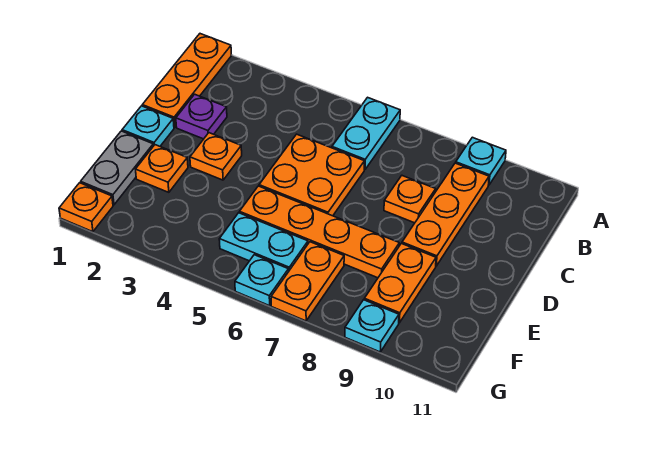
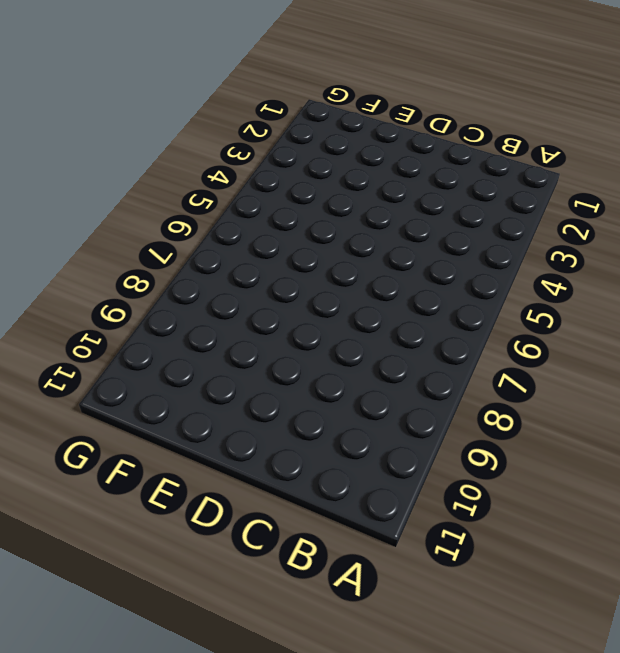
none -> orange plate A1:C1 level 1
none -> cyan plate A6:B6 level 1
none -> cyan plate A9 level 1

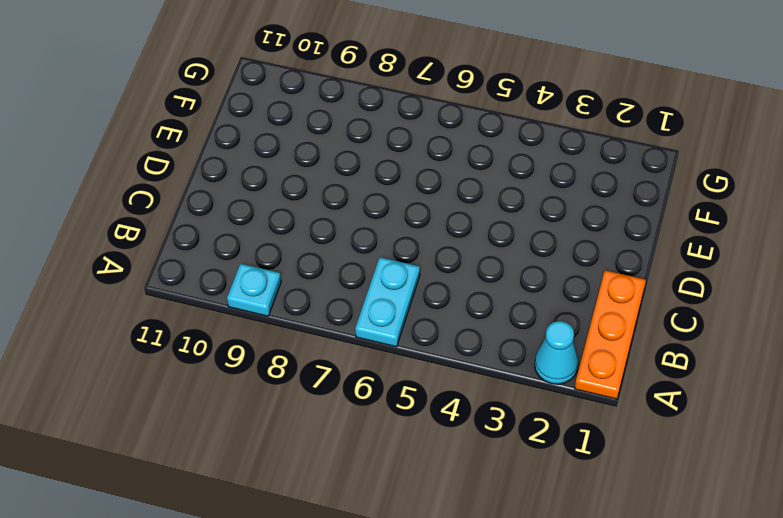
cyan cone A2 level 1 -> none
none -> orange plate B9:D9 level 1
none -> purple plate C2 level 1
none -> orange plate C5:D6 level 1

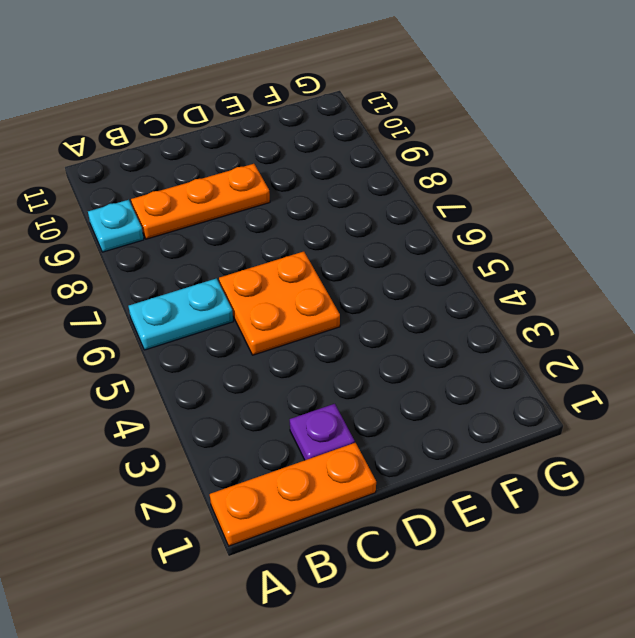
none -> orange plate C8 level 1
none -> cyan plate D1 level 1
none -> orange plate D3 level 1

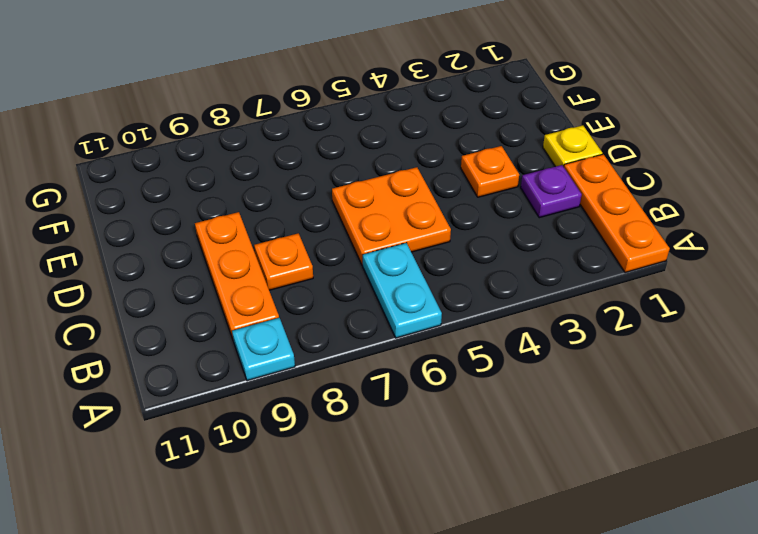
yellow plate D1 level 1 -> cyan plate D1 level 1
none -> grey plate E1:F1 level 1
none -> orange plate E2 level 1
none -> orange plate E5:E8 level 1

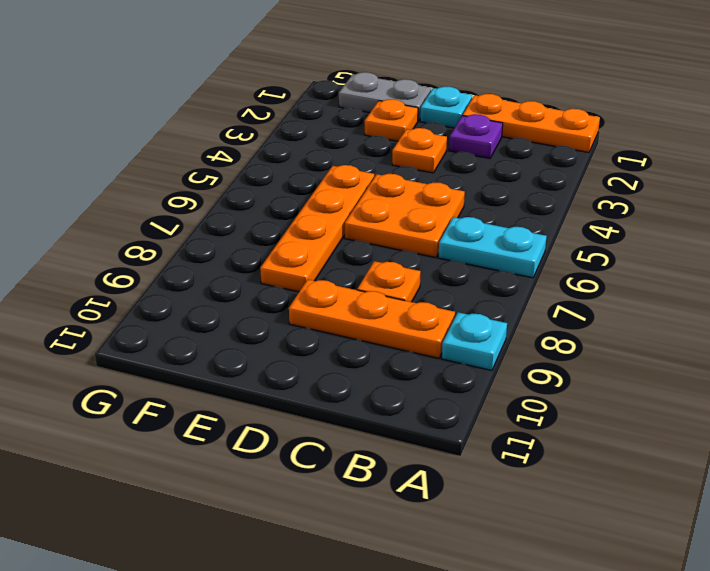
none -> orange plate E9:F9 level 1
none -> cyan plate F5:F6 level 1
none -> orange plate F7:G7 level 1

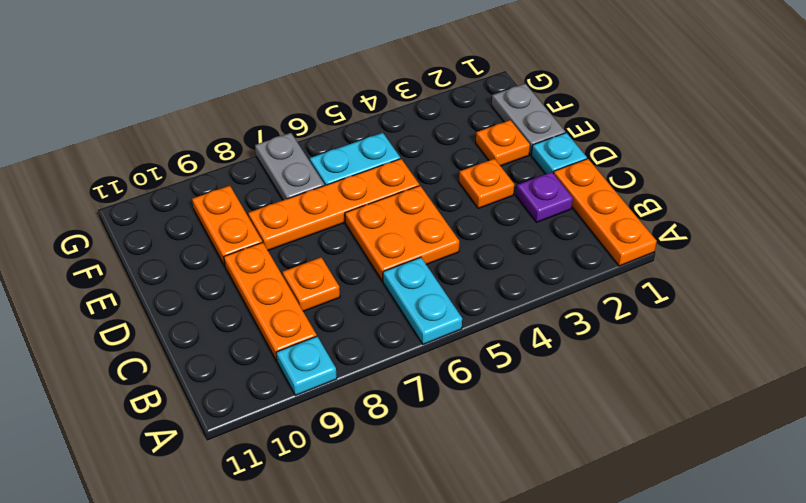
grey plate F7:G7 level 1 -> orange plate F7:G7 level 1
none -> orange plate G1 level 1
none -> cyan plate G6 level 1
none -> cyan plate G9 level 1

